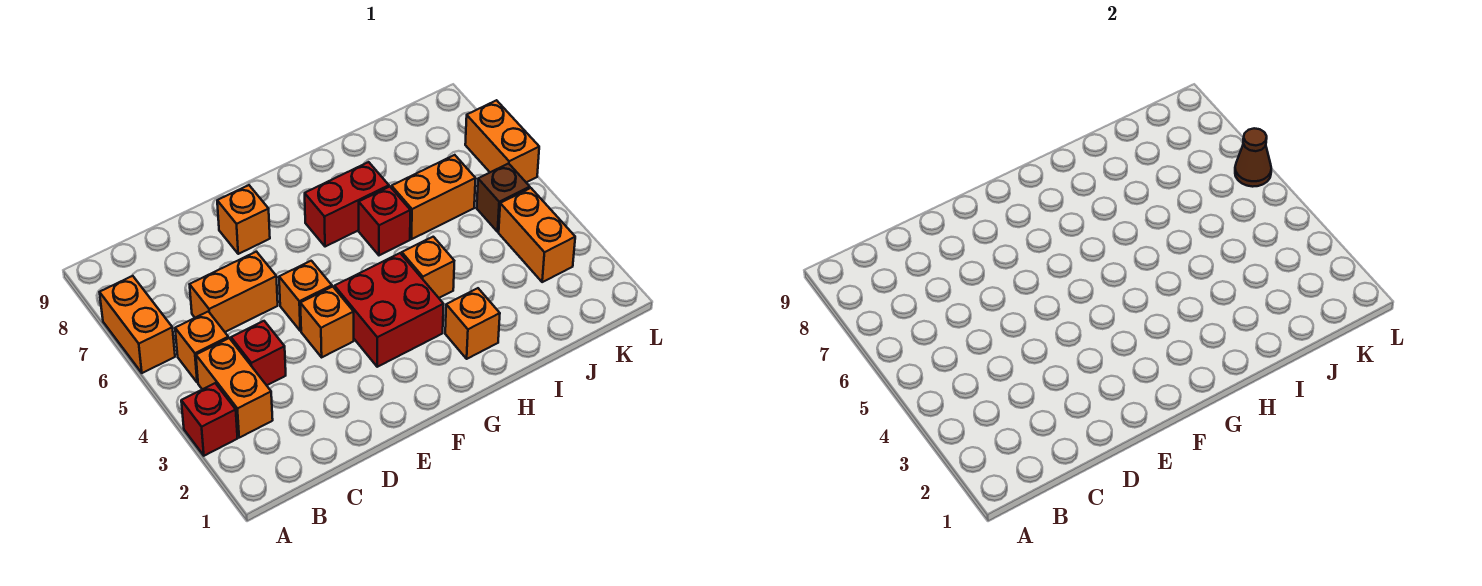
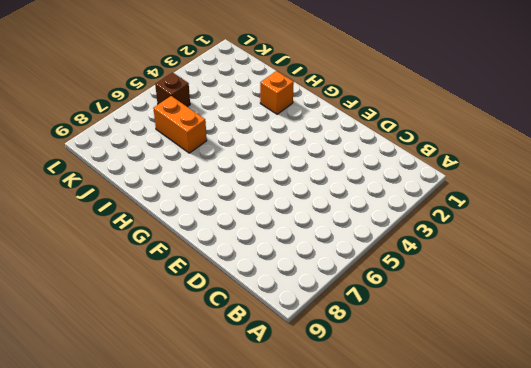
none -> red brick A3 level 1
none -> orange brick A6:A7 level 1
none -> orange brick B3:B4 level 1

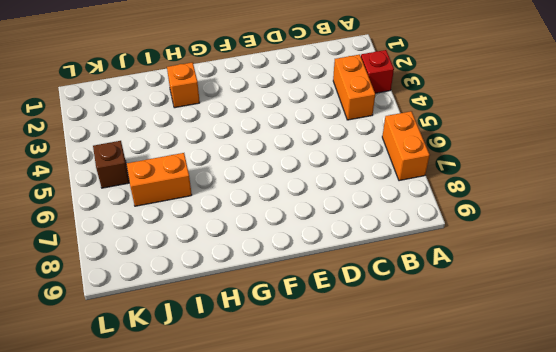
none -> orange brick B5 level 1
none -> red brick C4 level 1
none -> orange brick C6:D6 level 1

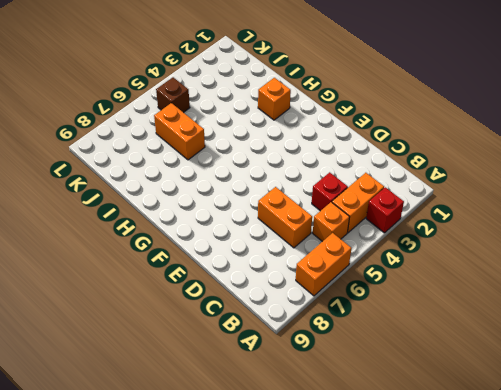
none -> orange brick E4 level 1
none -> orange brick E5 level 1
none -> orange brick E8 level 1

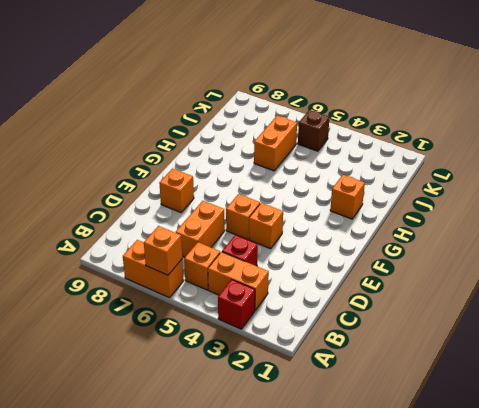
orange brick A6 level 2 -> orange brick H4 level 1
none -> red brick F3:G4 level 1
none -> red brick G7:H7 level 1
none -> red brick H6 level 1

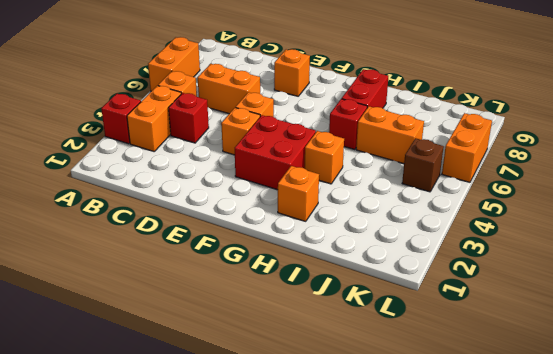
red brick H7:H8 level 1 -> red brick G7:H7 level 1
none -> orange brick K3:K4 level 1
none -> brown cone L6 level 2

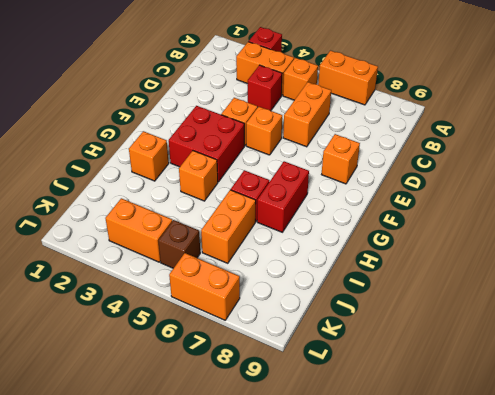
none -> brown cone L6 level 2

